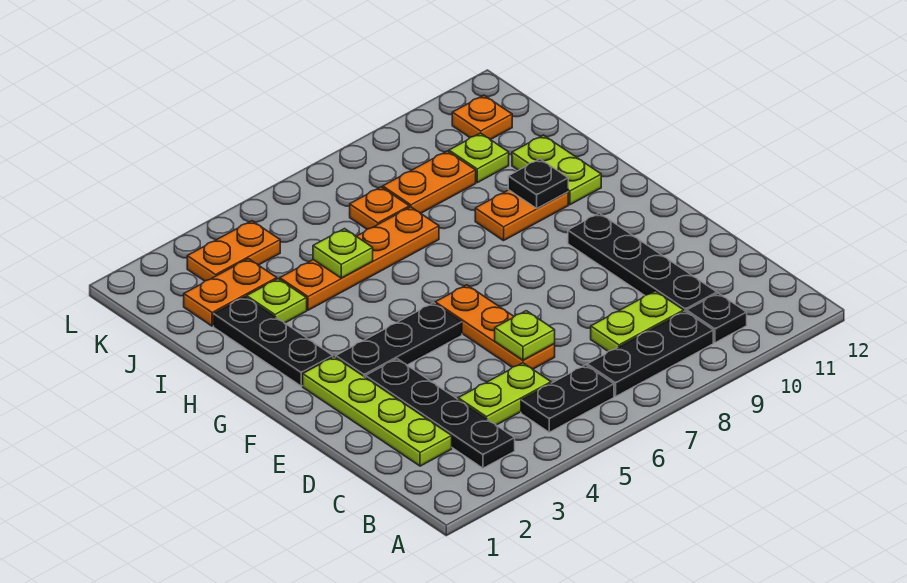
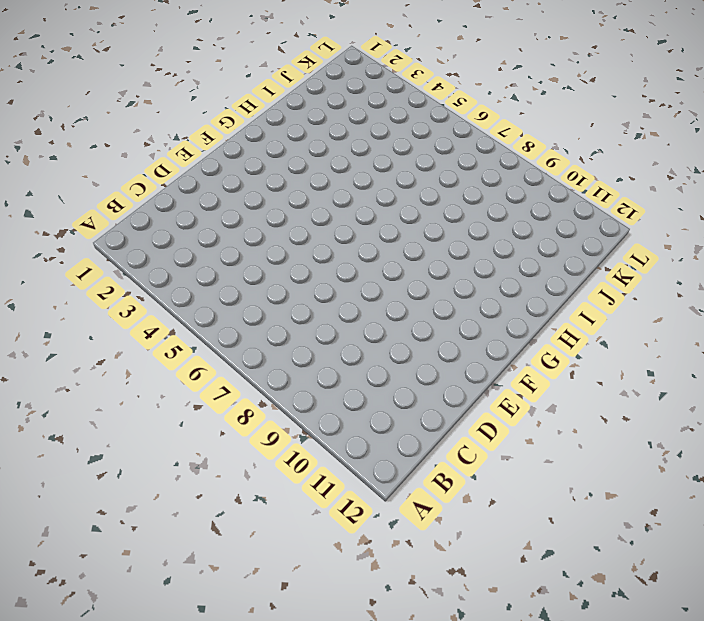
none -> black plate B3:E3 level 1
none -> black plate B5:B6 level 1
none -> black plate B7:B9 level 1

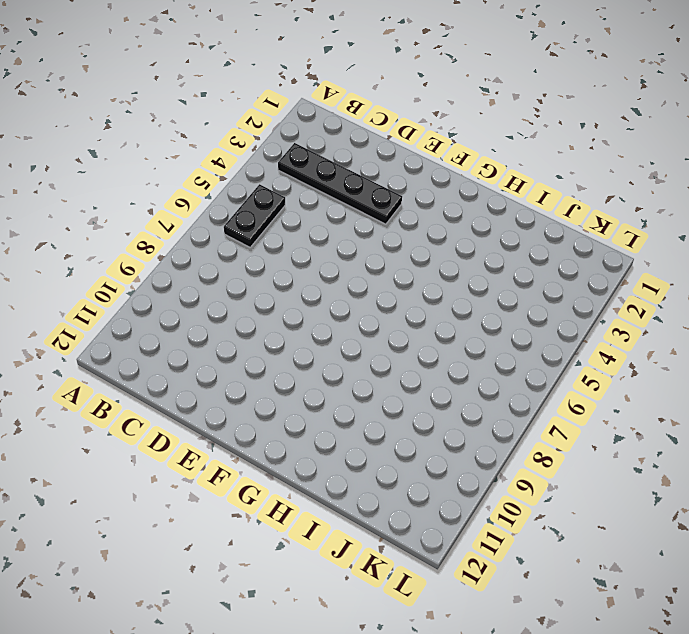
none -> black plate B7:B9 level 1
none -> black plate B10 level 1
none -> lime plate C2:F2 level 1

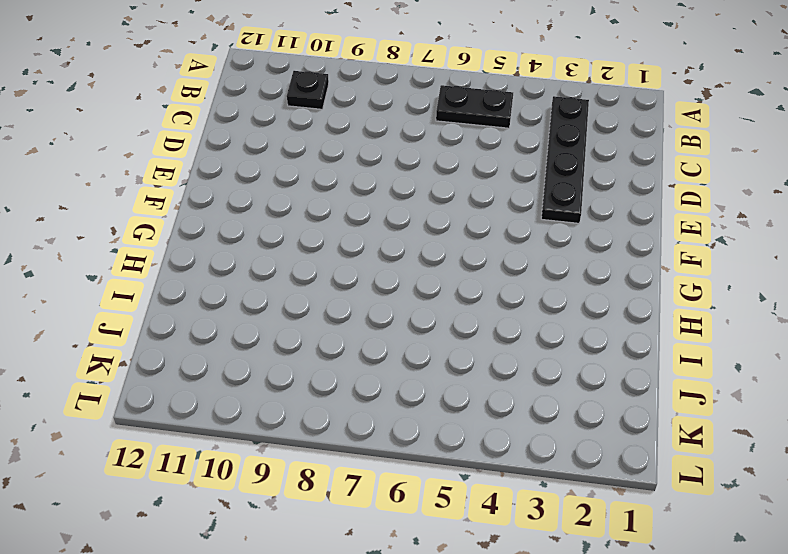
none -> black plate B7:B9 level 1
none -> lime plate C2:F2 level 1
none -> lime plate C4:C5 level 1

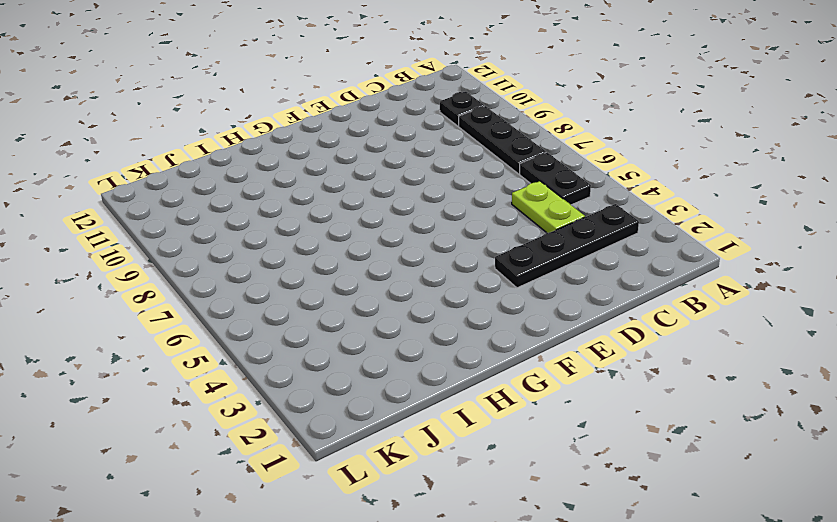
none -> lime plate C2:F2 level 1
none -> lime plate C8:C9 level 1
none -> black plate C10:F10 level 1

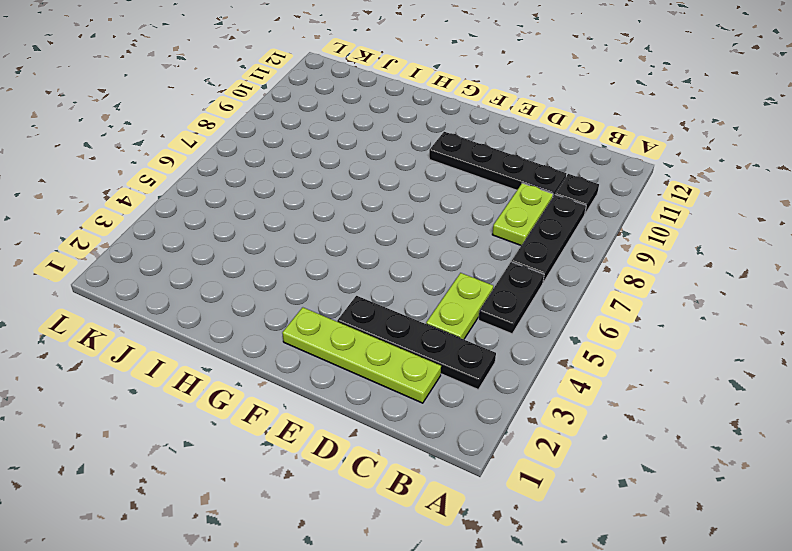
none -> orange plate D6:F6 level 1
none -> black plate F3:F5 level 1
none -> black plate G2:I2 level 1

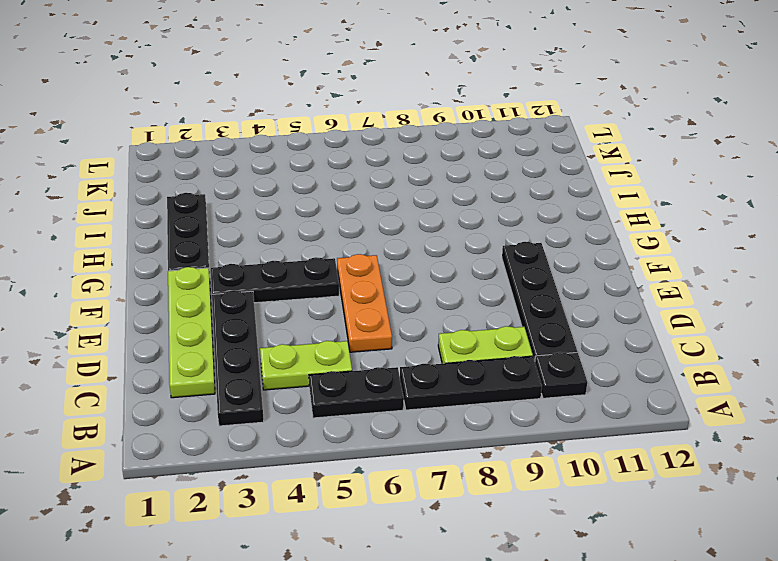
none -> orange plate H9:H10 level 1
none -> lime plate H11:I11 level 1
none -> lime plate I3 level 1

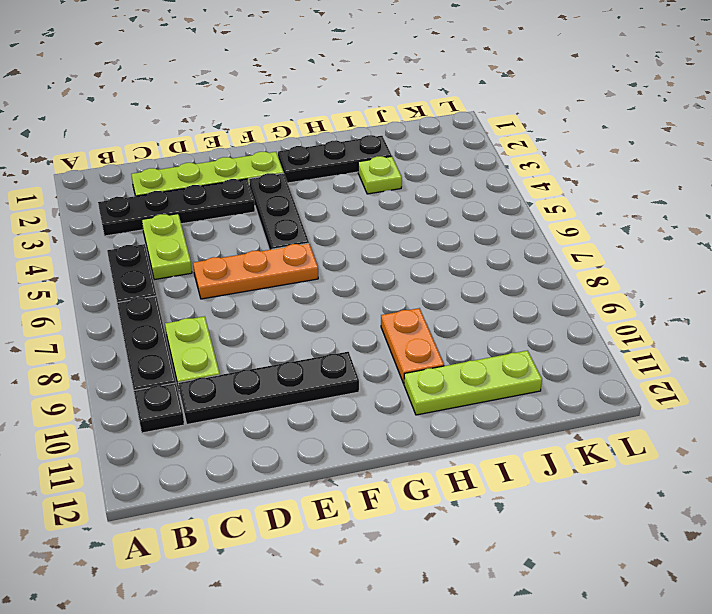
lime plate H11:J11 level 1 -> lime plate H11:I11 level 1
none -> orange plate I4:I7 level 1
none -> orange plate J2:J3 level 1
none -> orange plate J7 level 1

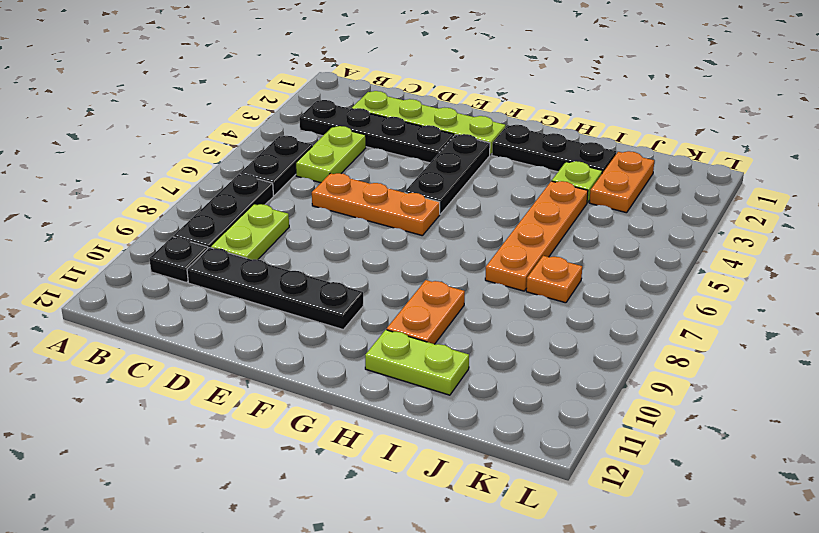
none -> orange plate J8:J9 level 1
none -> lime plate J10 level 1
none -> orange plate K3:K4 level 1

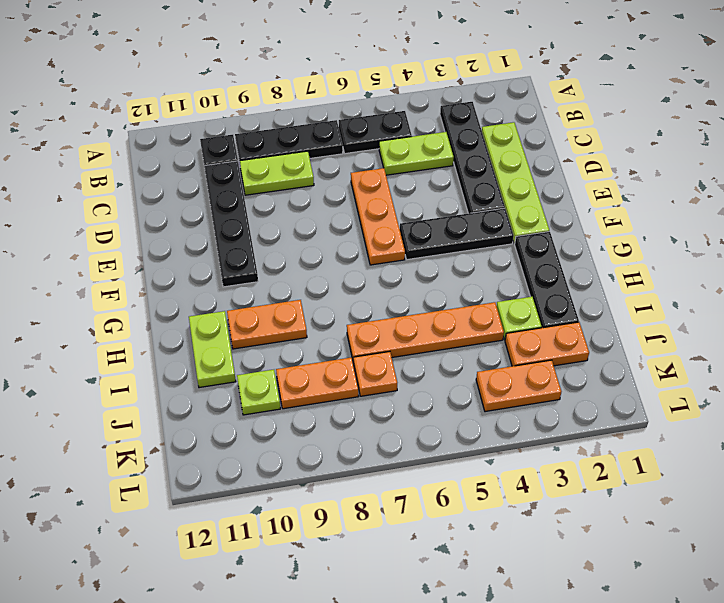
none -> orange plate K11 level 1
none -> lime plate D6 level 2
none -> black plate H10 level 2

